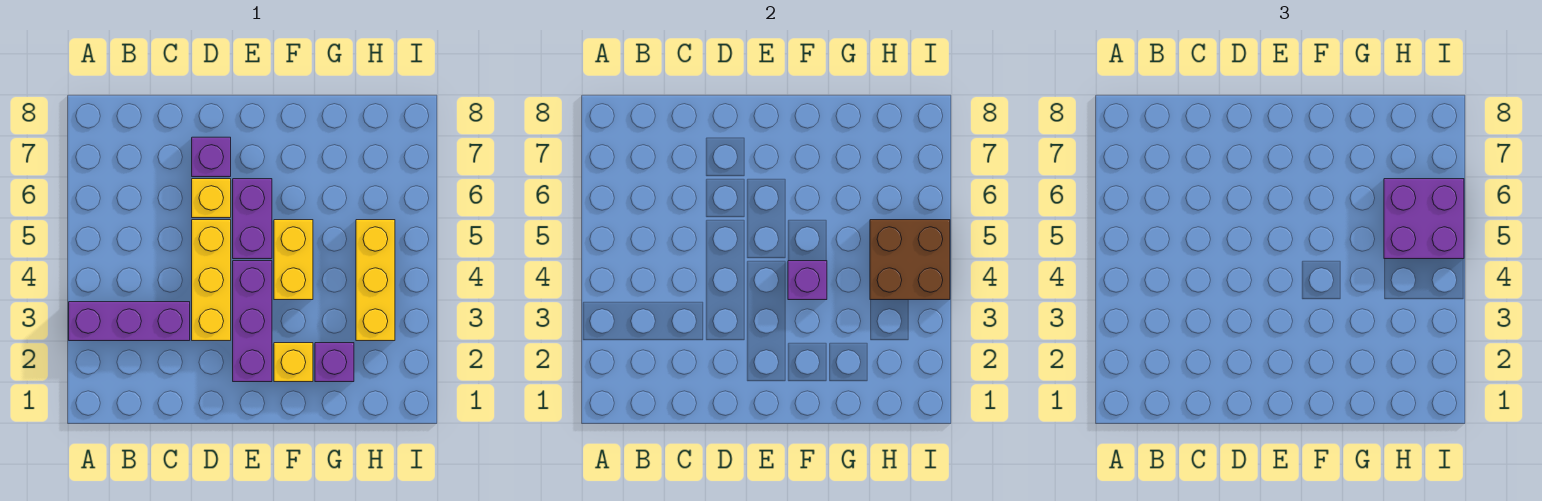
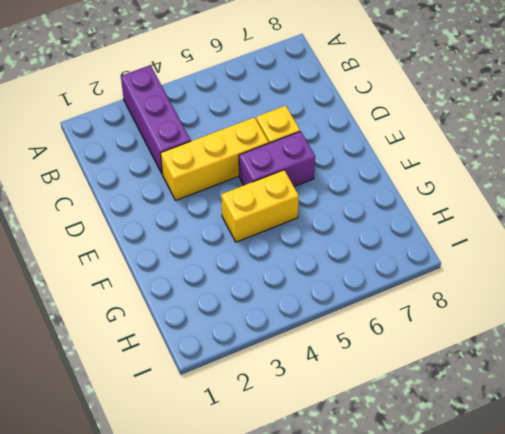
none -> purple brick D7 level 1
none -> purple brick E2:E4 level 1
none -> yellow brick F2 level 1

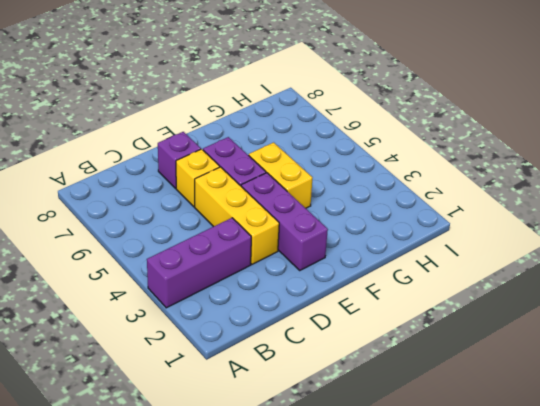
none -> yellow brick F2 level 1
none -> purple brick G2 level 1
none -> yellow brick H3:H5 level 1

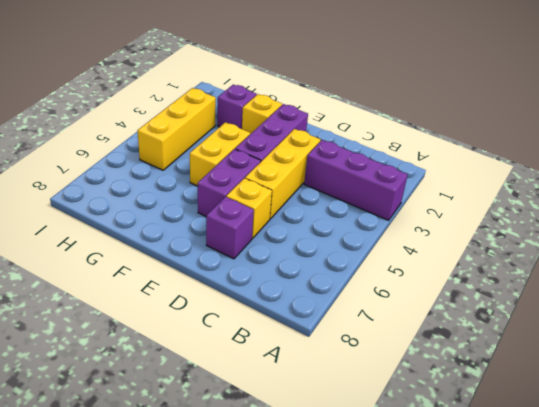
none -> purple brick F4 level 2
none -> brown brick H4:I5 level 2
none -> purple brick H5:I6 level 3

